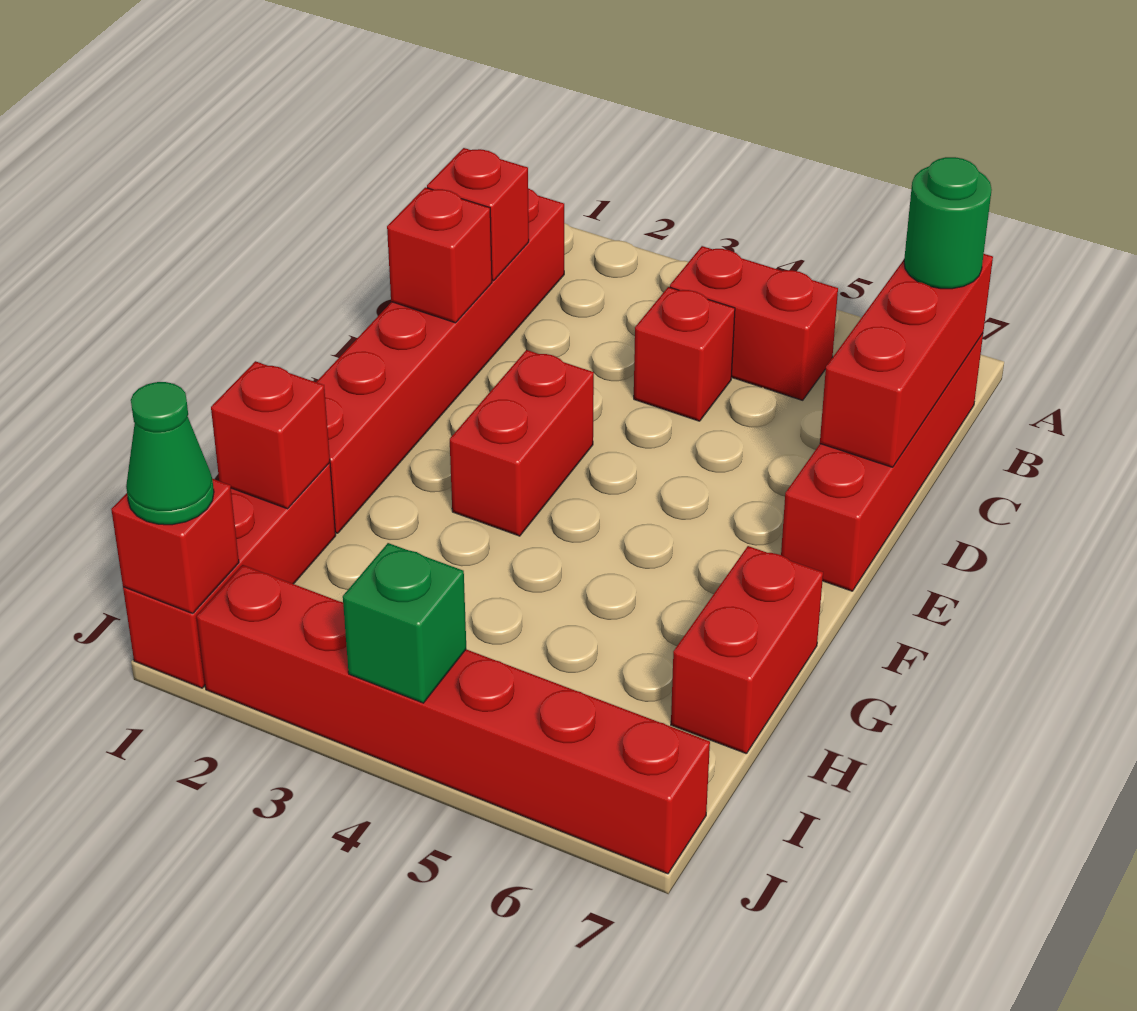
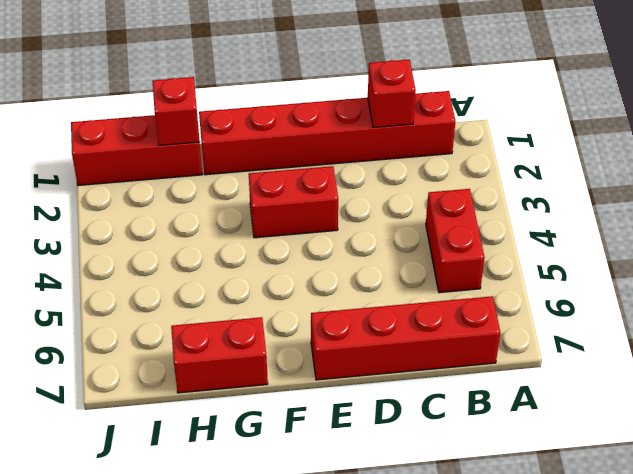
none -> red brick C4 level 1
none -> red brick J2:J7 level 1
none -> red brick B7:D7 level 2

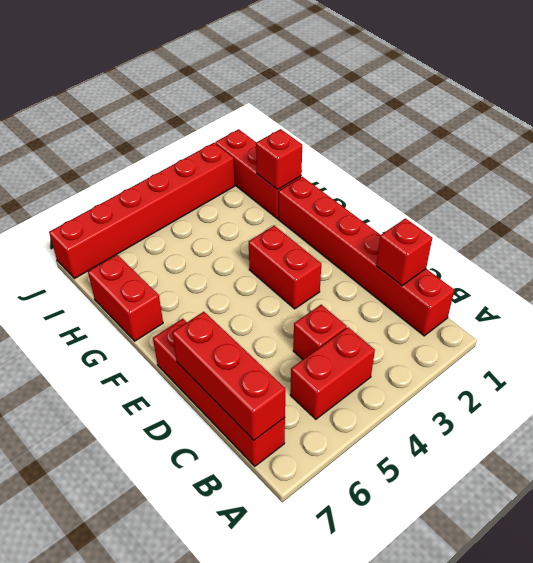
none -> red brick D1 level 2
none -> red brick J1 level 2
none -> green brick J4 level 2

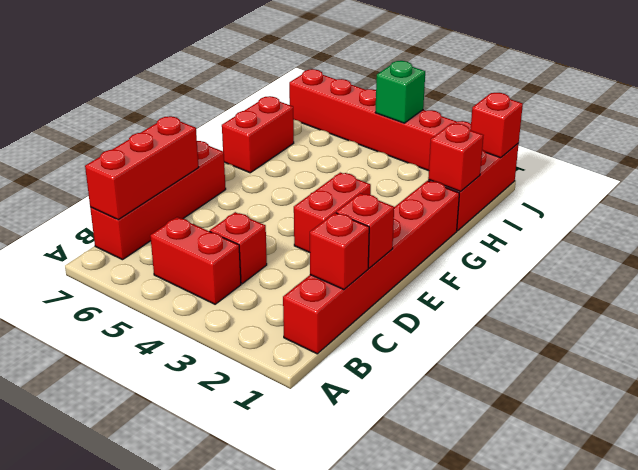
none -> green round brick B7 level 3
none -> green cone J1 level 3

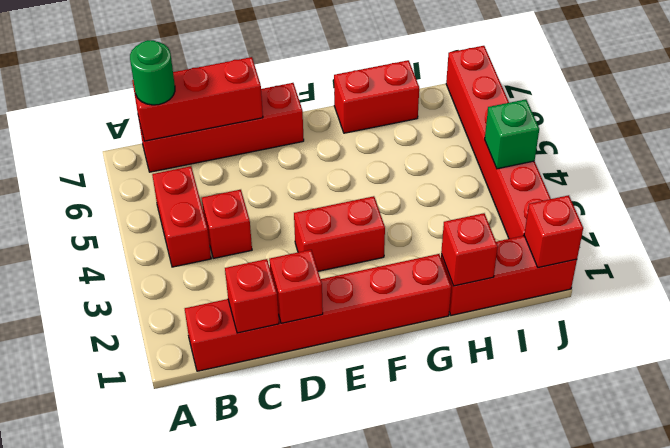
none -> green cone J1 level 3

